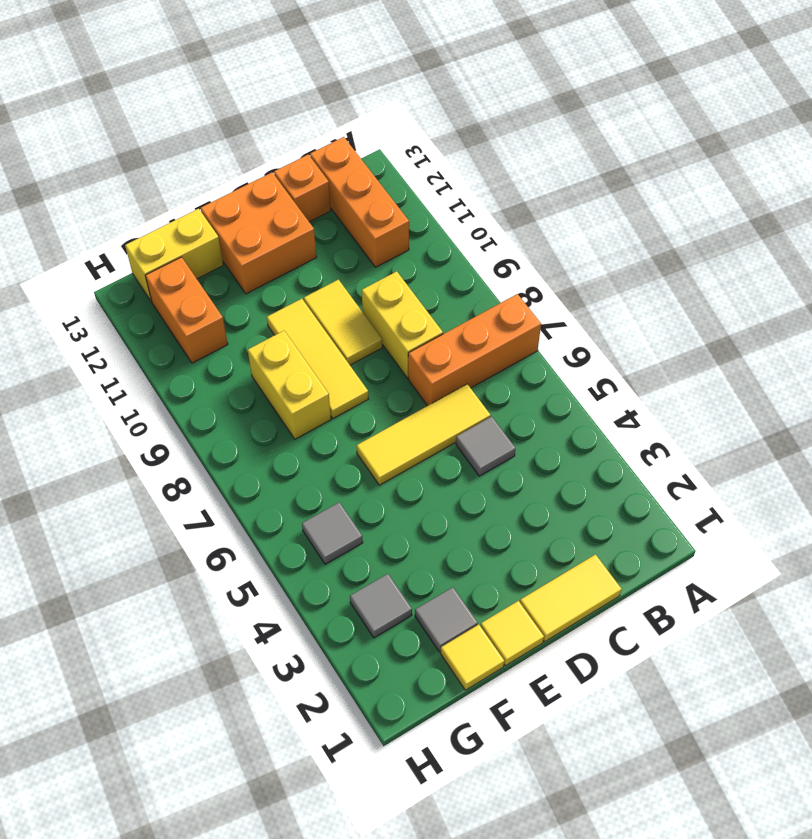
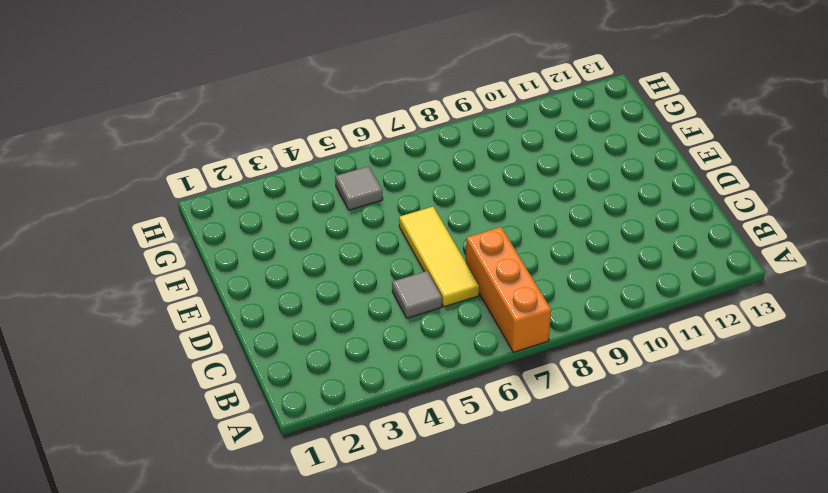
none -> orange brick B11:B13 level 1
none -> yellow tile C1:D1 level 1
none -> yellow brick C8:C9 level 1

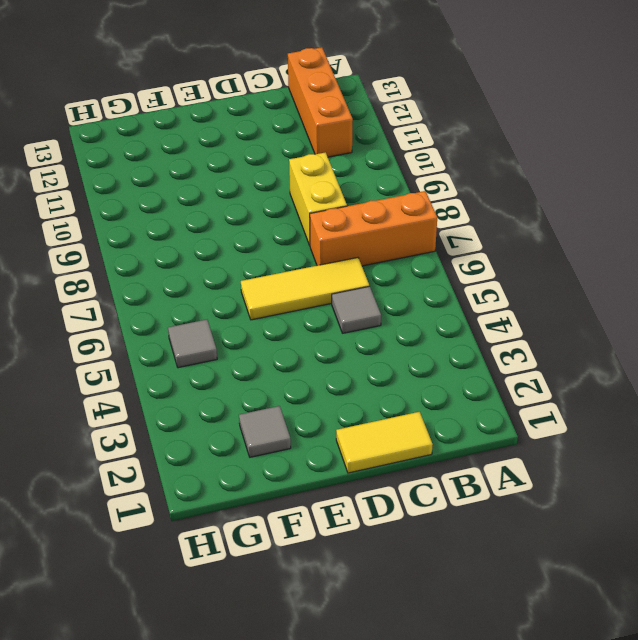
none -> orange brick C13 level 1
none -> yellow tile D9:D10 level 1
none -> orange brick D12:E13 level 1

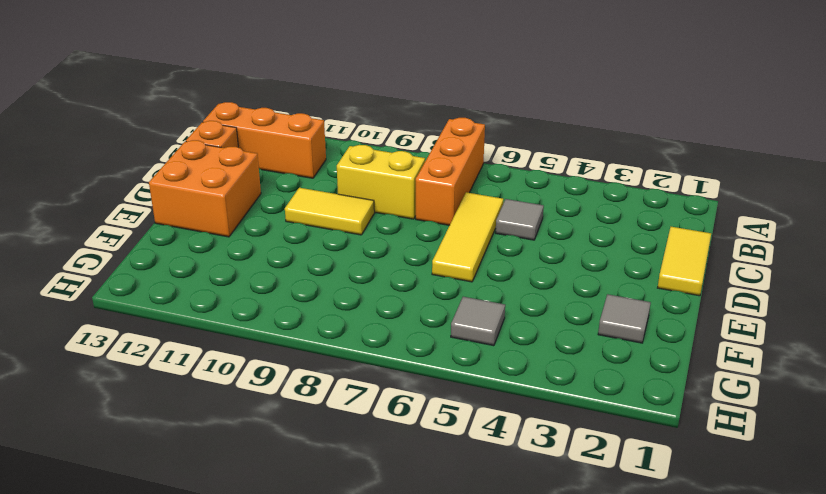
none -> yellow tile E1 level 1
none -> yellow tile E8:E10 level 1
none -> yellow tile F1 level 1

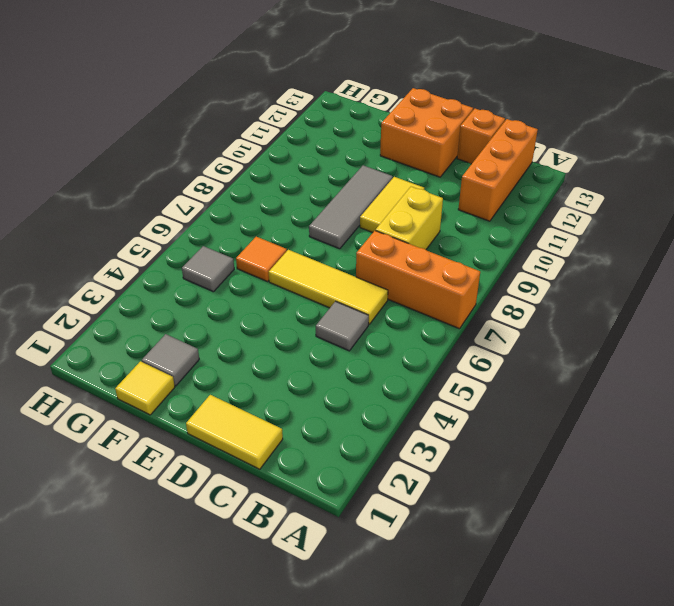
grey tile E8:E10 level 1 -> yellow tile E8:E10 level 1
orange tile F6 level 1 -> none
none -> yellow tile E1 level 1
none -> yellow brick F8:F9 level 1
none -> yellow brick F13:G13 level 1

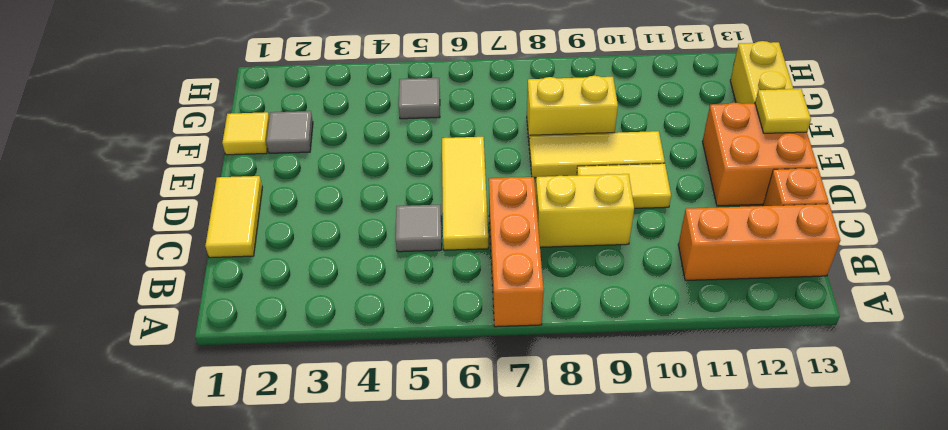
yellow tile E13 level 2 -> yellow tile E1 level 1
none -> grey tile G3 level 1
none -> orange brick G11:G12 level 1

